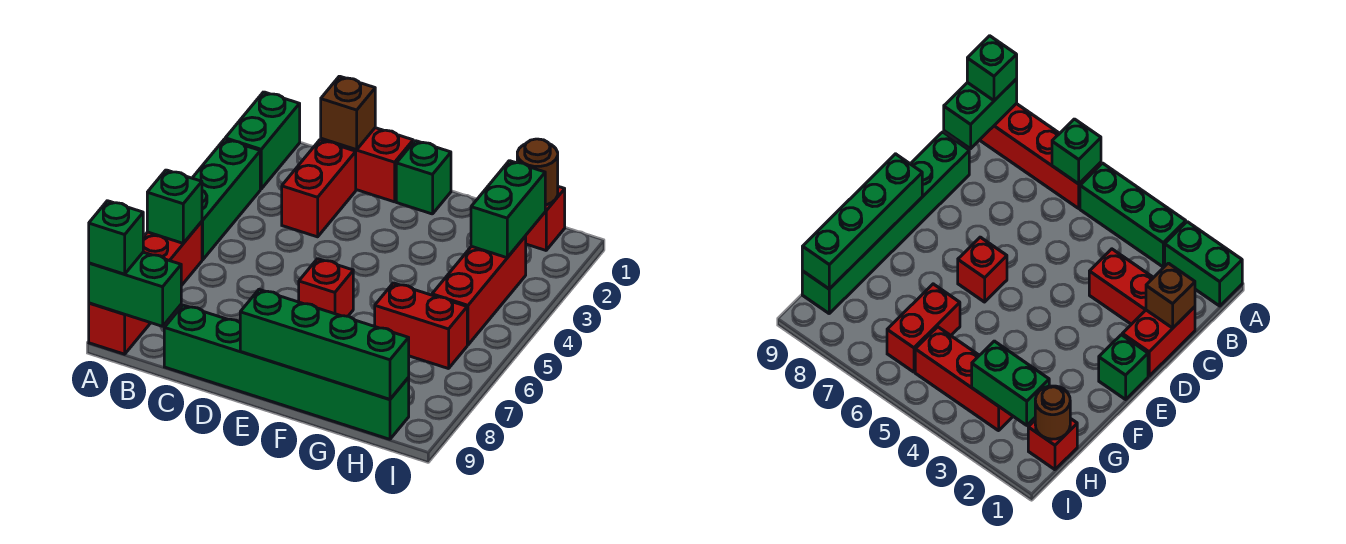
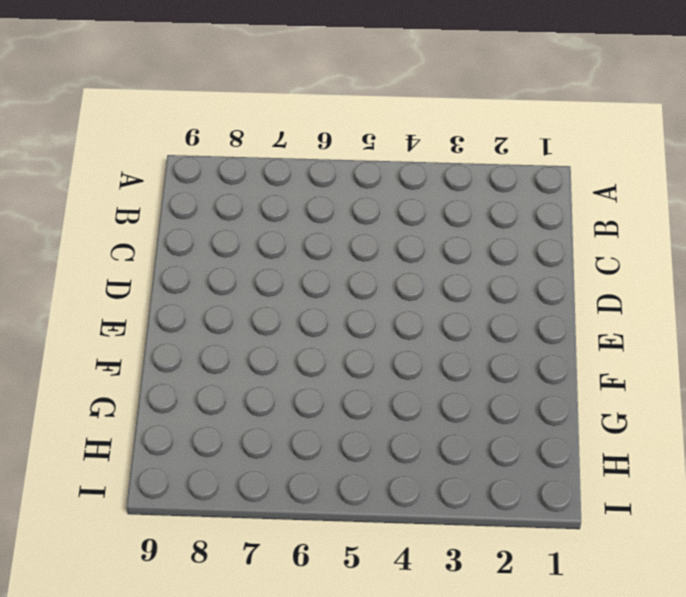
none -> green brick A1:A2 level 1
none -> green brick A3:A5 level 1
none -> red brick A6:A9 level 1

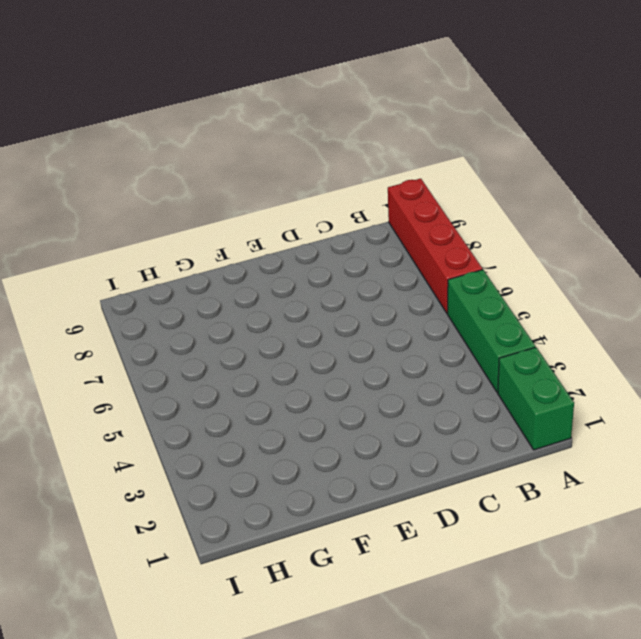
none -> red brick C1:D1 level 1
none -> red brick C2:C3 level 1
none -> green brick C9:H9 level 1

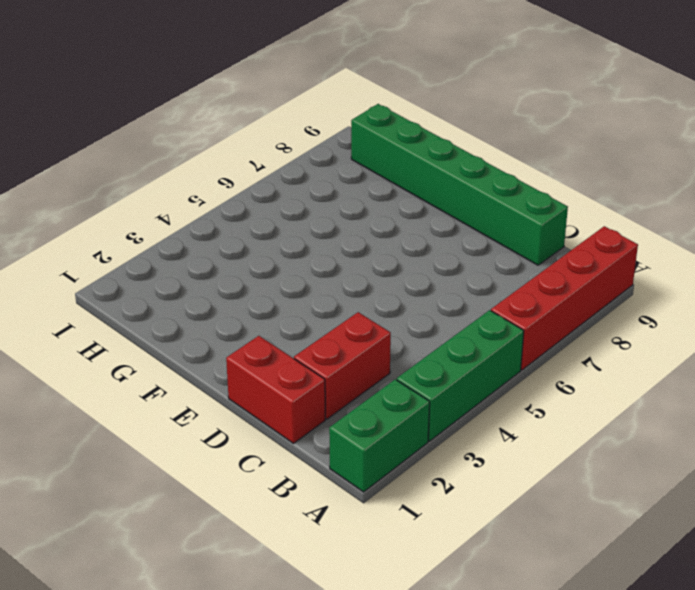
none -> green brick E1 level 1
none -> red brick E6 level 1
none -> red brick G6:H6 level 1

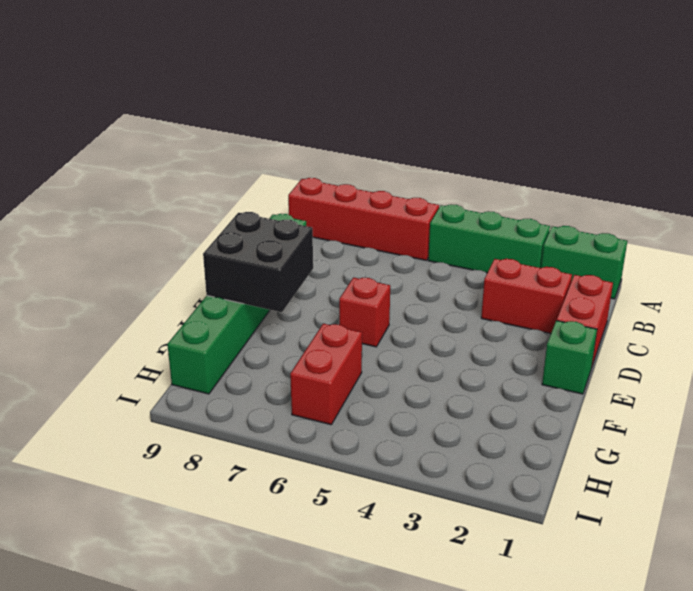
black brick E8:F9 level 2 -> green brick E9:H9 level 2
none -> red brick H1 level 1
none -> red brick H3:H5 level 1
none -> green brick A6 level 2

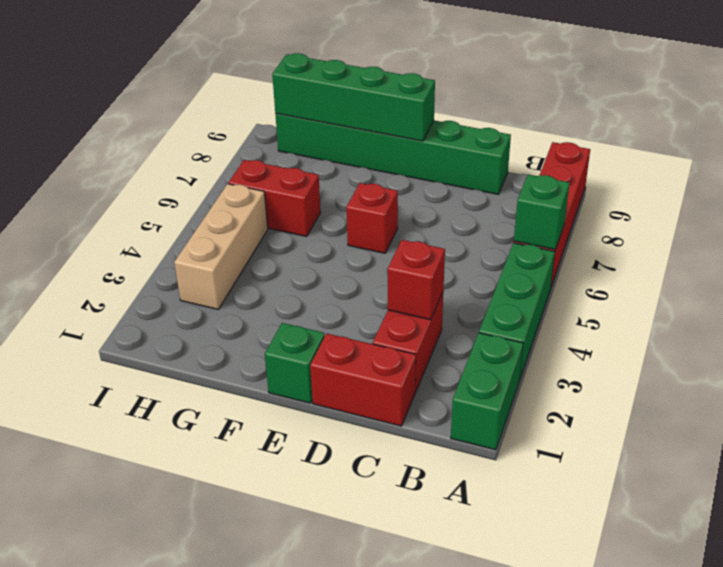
red brick C3 level 2 -> red brick H1 level 1
tan brick H3:H5 level 1 -> red brick H3:H5 level 1
none -> green brick A9:B9 level 2
none -> brown brick C1 level 2
none -> brown round brick H1 level 2

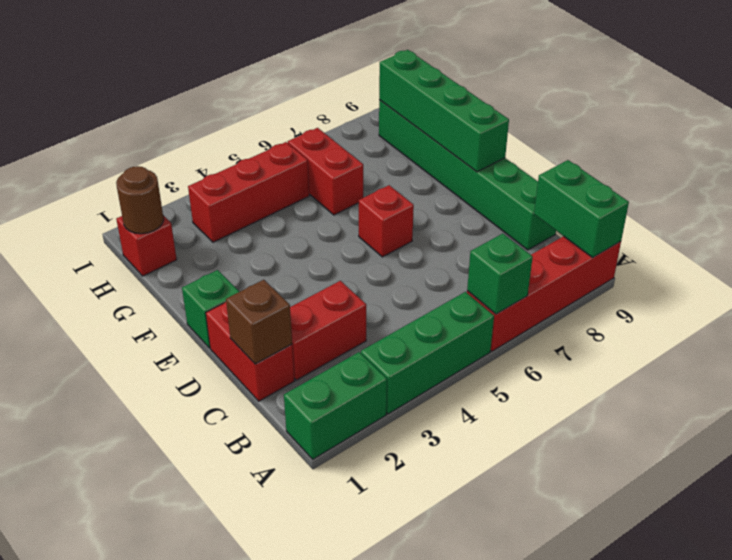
none -> green brick H2:H3 level 2
none -> green brick A9 level 3

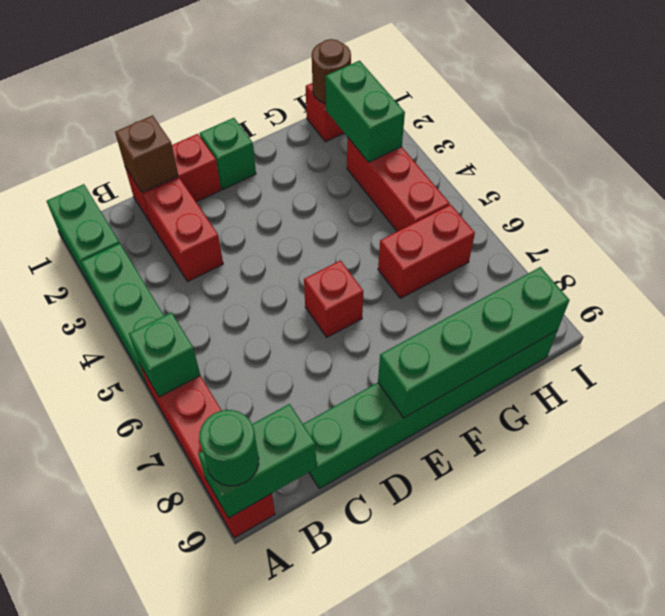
green round brick A9 level 3 -> green brick A9 level 3

